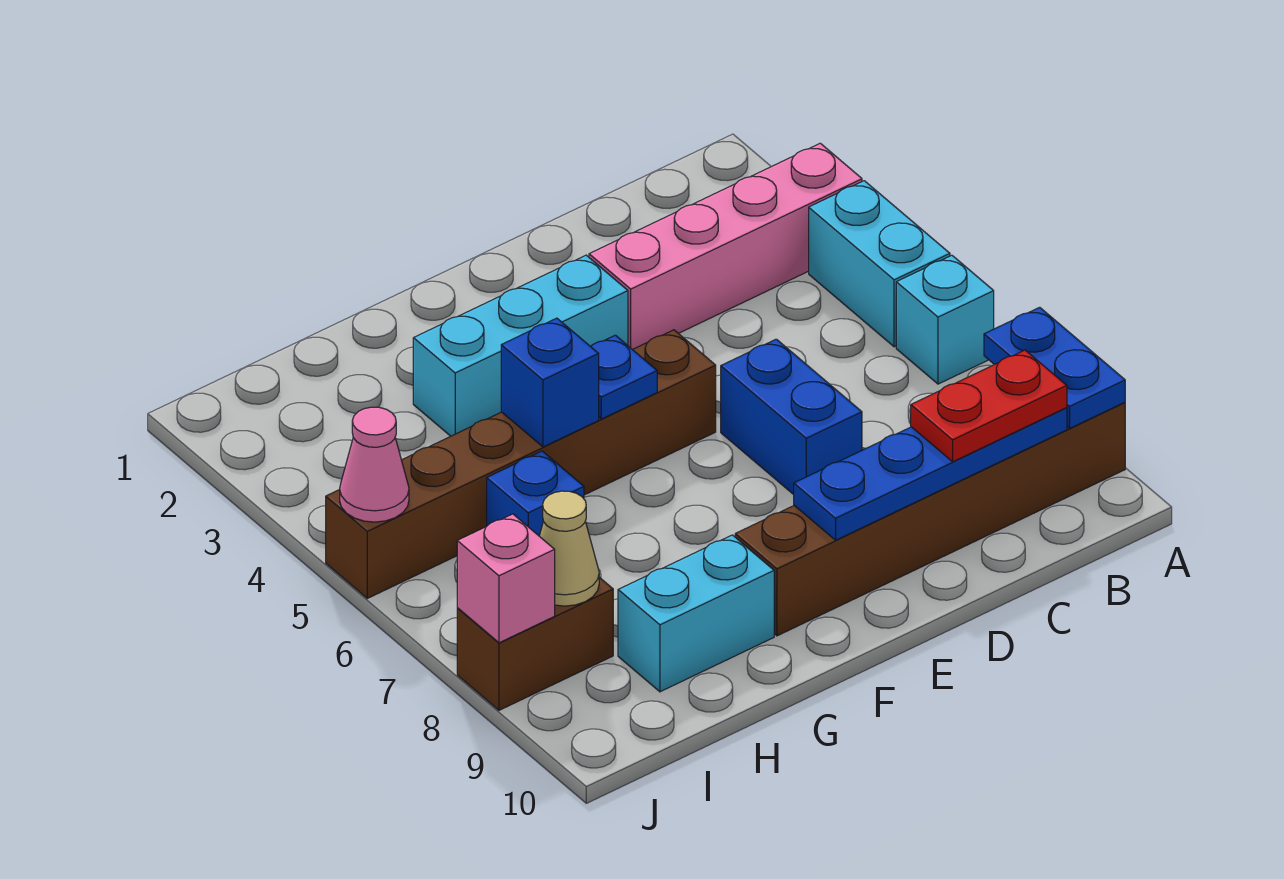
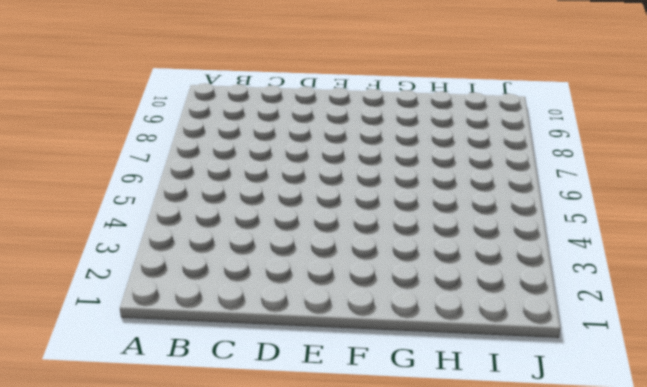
none -> pink brick A3:D3 level 1
none -> cyan brick A4:A5 level 1
none -> cyan brick A6 level 1

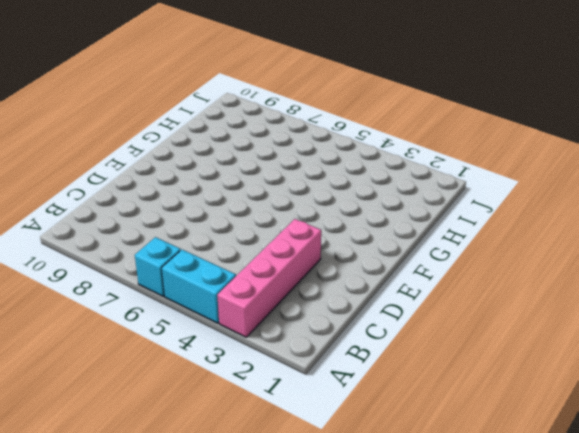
none -> brown brick A9:F9 level 1
none -> blue brick D6:D7 level 1
none -> cyan brick E3:G3 level 1

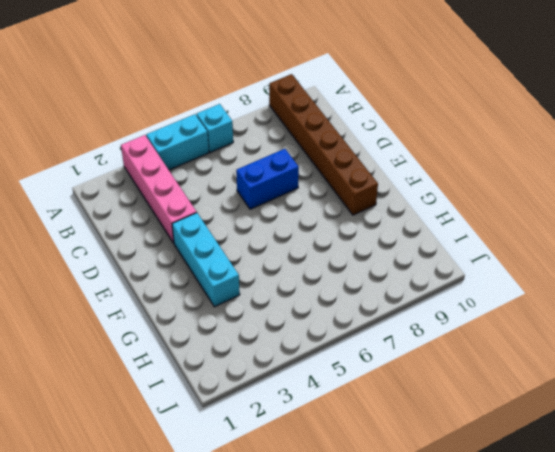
none -> brown brick E5:J5 level 1
none -> cyan brick G9:H9 level 1
none -> blue brick H6 level 1

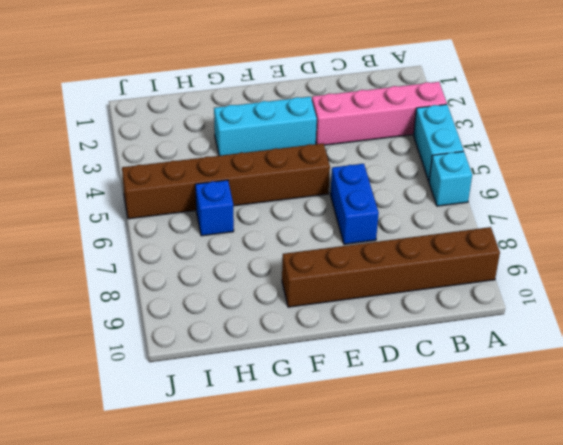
none -> cyan brick G9:H9 level 1
none -> brown brick I8:J8 level 1
none -> blue plate A8:A9 level 2

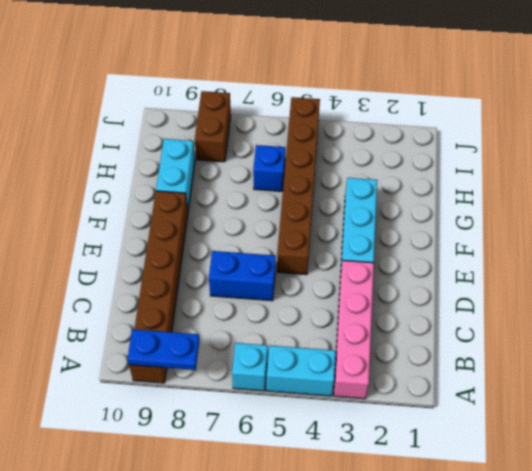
none -> blue plate B9:E9 level 2
none -> blue plate F5 level 2
none -> blue brick G5 level 2

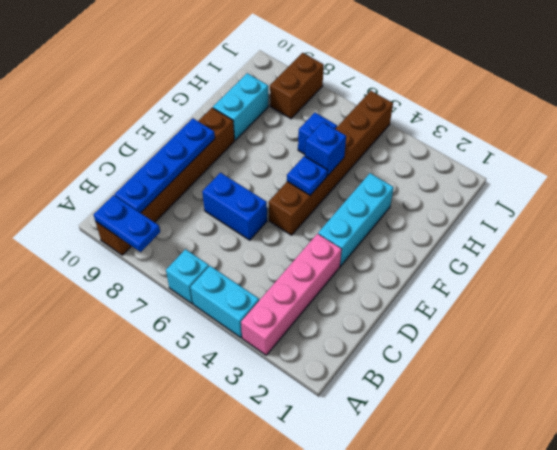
none -> tan cone I8 level 2
none -> pink cone J5 level 2
none -> pink brick J8 level 2

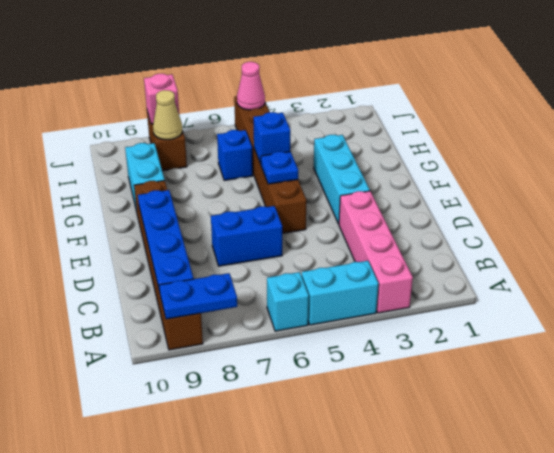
none -> red plate B9:C9 level 3

